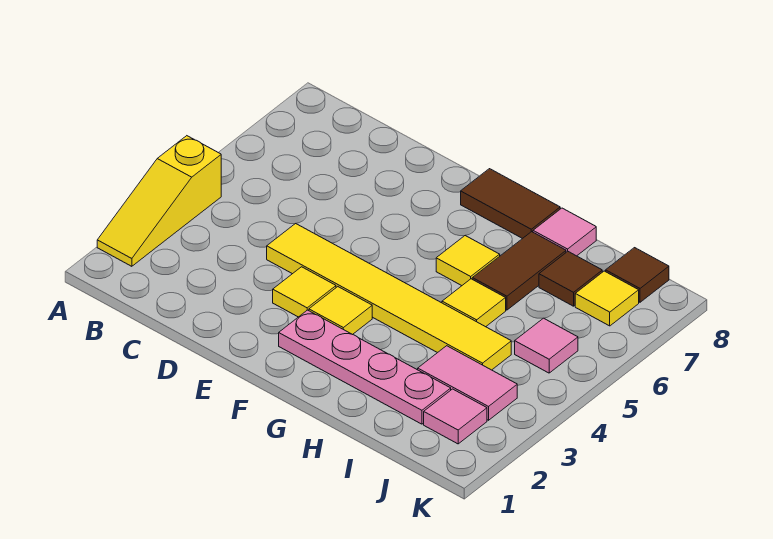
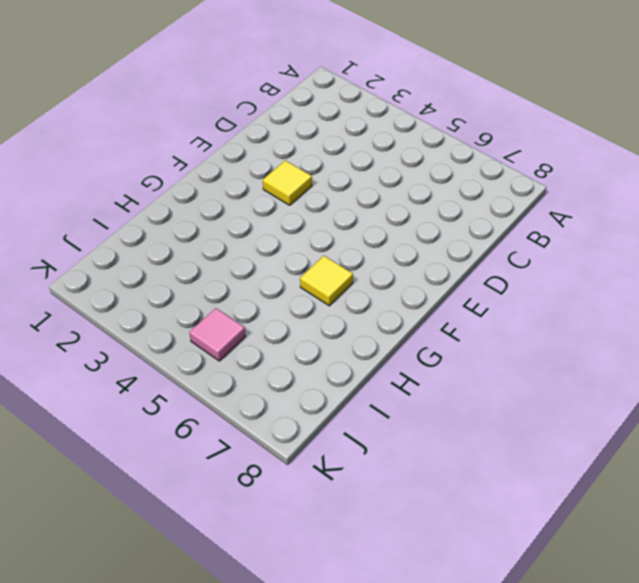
none -> yellow slope A2:A4 level 1 top 4
none -> yellow tile D4:I4 level 1
none -> pink plate F2:I2 level 1

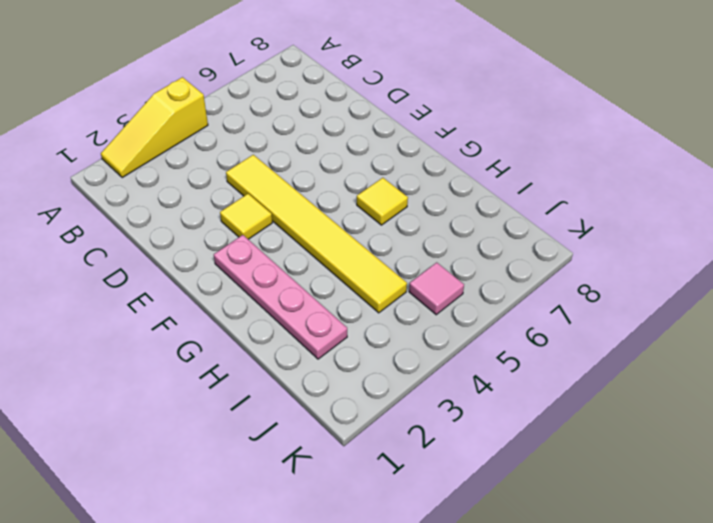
none -> yellow tile F3 level 1
none -> brown tile F8:G8 level 1
none -> yellow tile H5 level 1

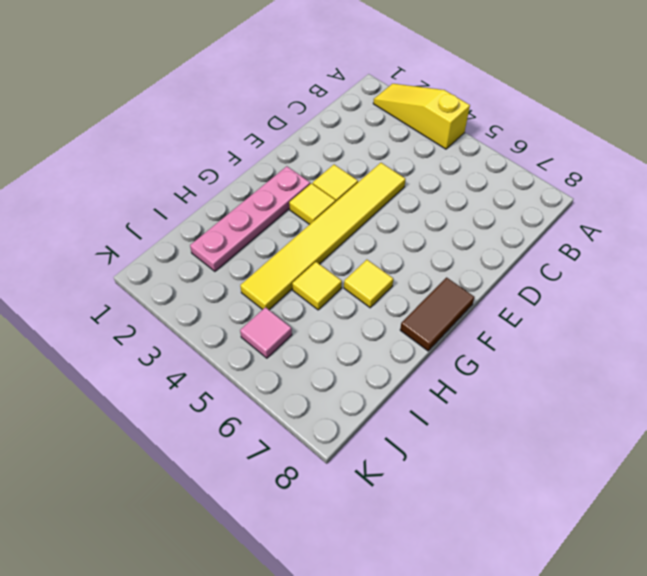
none -> brown tile H6:H7 level 1
none -> pink tile H8 level 1
none -> pink tile I3:J3 level 1

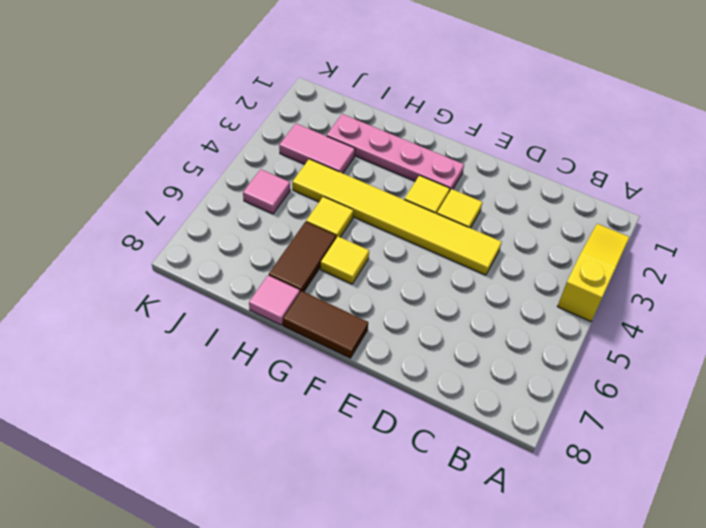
none -> brown tile I7 level 1
none -> pink tile J2 level 1
none -> yellow tile J7 level 1

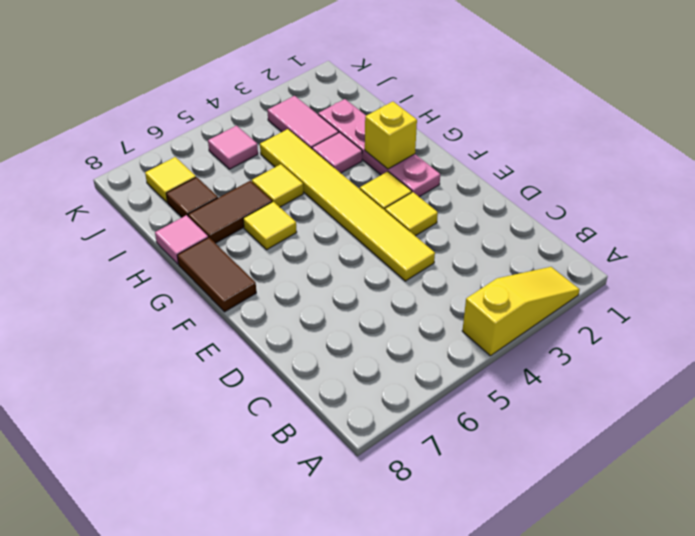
yellow brick G2 level 2 -> none
pink tile H3 level 1 -> pink tile J2 level 1
none -> brown tile J8 level 1

